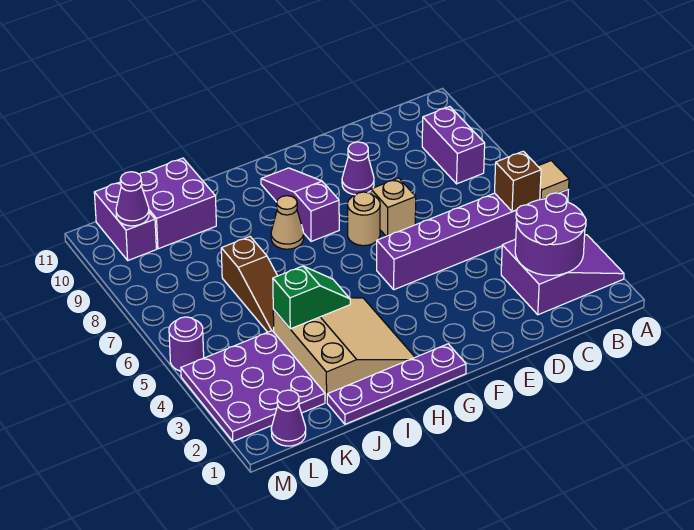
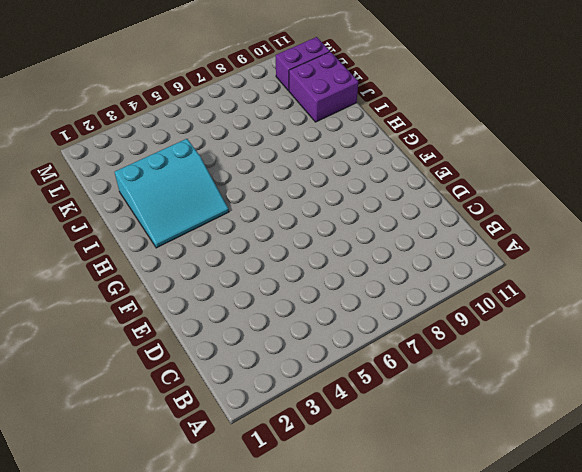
cyan slope H2:J4 level 1 top J -> tan slope H2:J4 level 1 top J
none -> purple slope A2:C3 level 1 top C
none -> purple brick A5:F5 level 1
none -> purple brick B8:B9 level 1

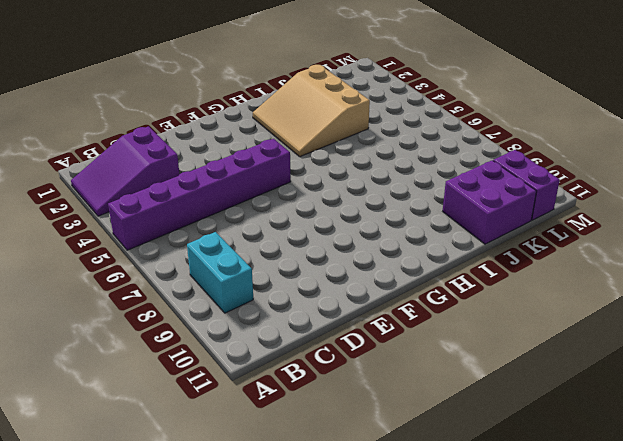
cyan brick B8:B9 level 1 -> purple brick B8:B9 level 1
none -> tan brick E7 level 1
none -> purple cone E9 level 1
none -> tan round brick F7 level 1

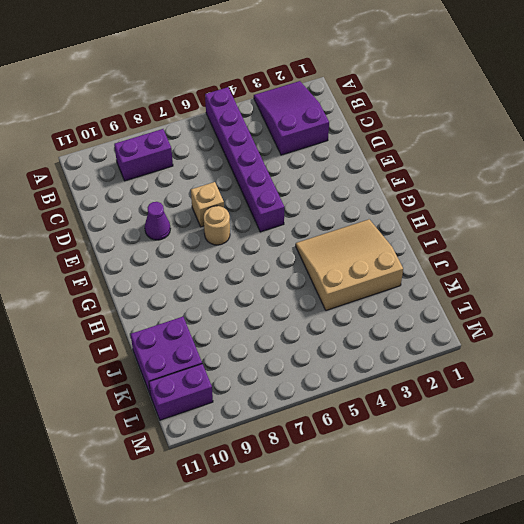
none -> purple plate G1:J1 level 1
none -> purple slope G8:G10 level 1 top 8
none -> tan cone H8 level 1

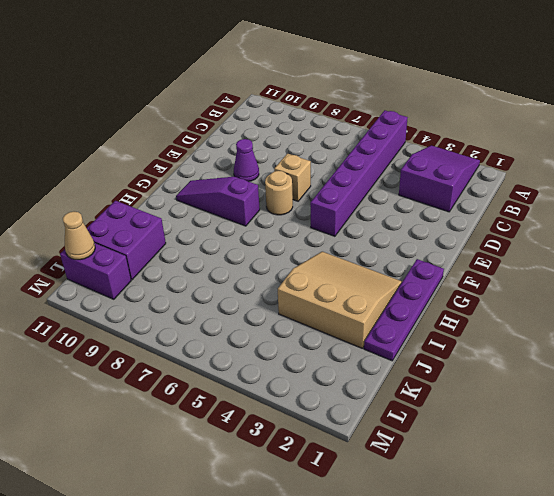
tan cone L11 level 2 -> tan cone H8 level 1
none -> purple brick B8:B9 level 1
none -> brown slope J5:J7 level 1 top 7
none -> purple plate K2:M4 level 1

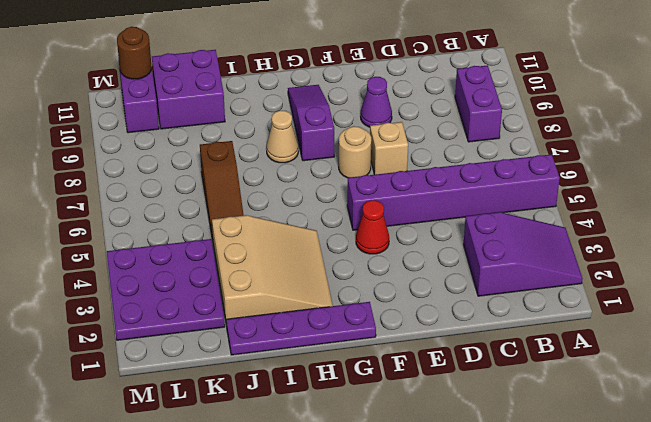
red cone F4 level 1 -> none
brown round brick L11 level 2 -> none
none -> purple cone L1 level 1
none -> purple round brick M5 level 1
none -> tan tile A5 level 2

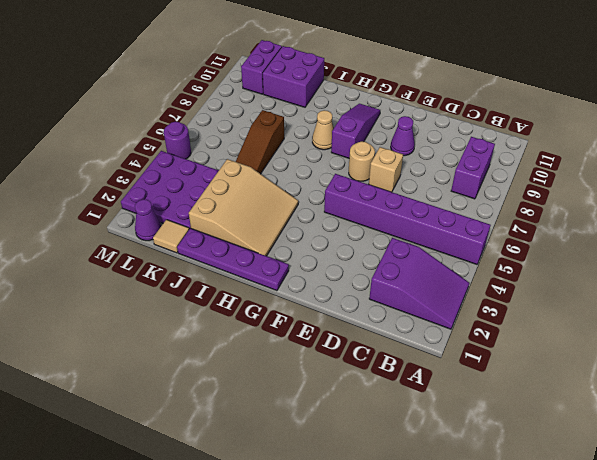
tan tile K1 level 1 -> tan tile A5 level 2
none -> purple round brick B2:C3 level 2
none -> brown brick B5 level 2
none -> green slope I4:J4 level 2 top J

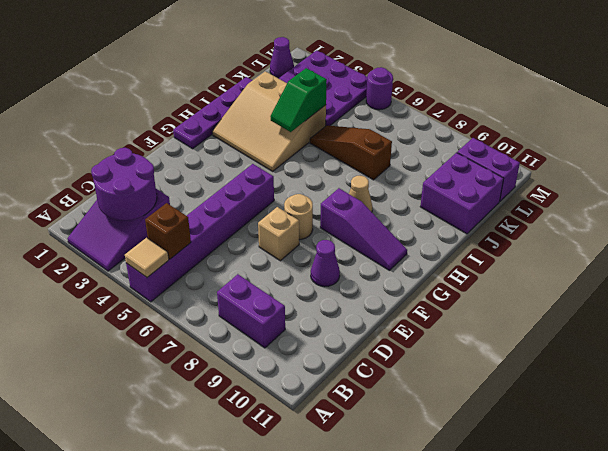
none -> purple cone L10 level 2

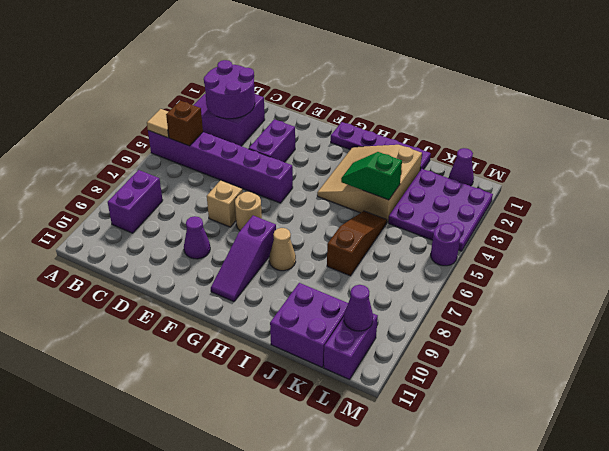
purple brick E3:E4 level 1 -> none

